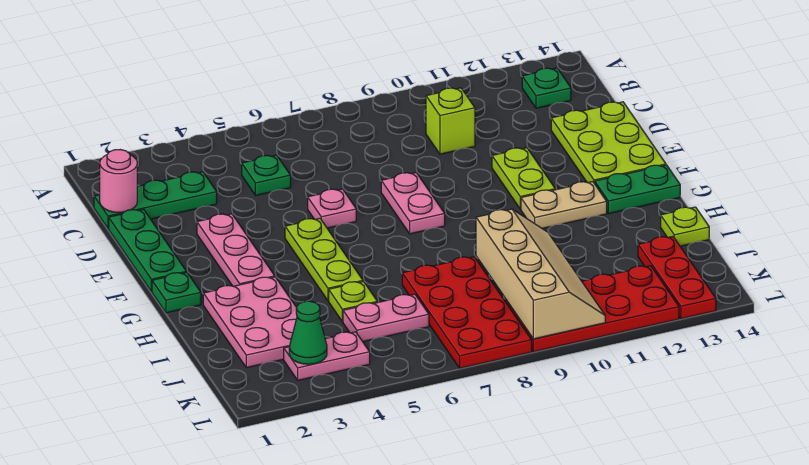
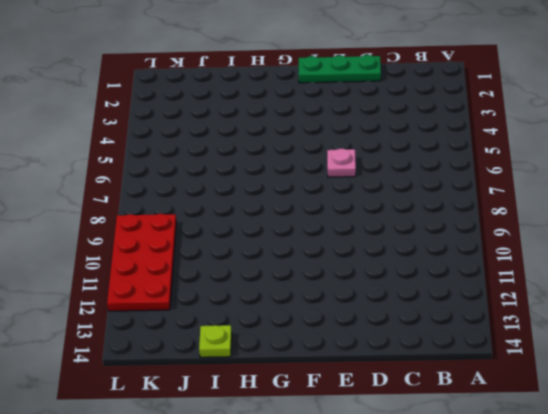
none -> green plate B13 level 1
none -> green plate C1:C3 level 1
none -> green plate C5 level 1

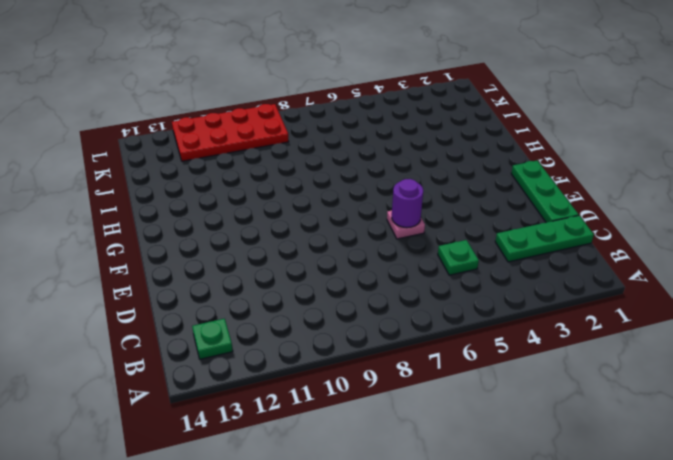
purple round brick E6 level 2 -> none
none -> lime brick C10 level 1
none -> lime plate D13:F14 level 1
none -> pink plate E3:G3 level 1

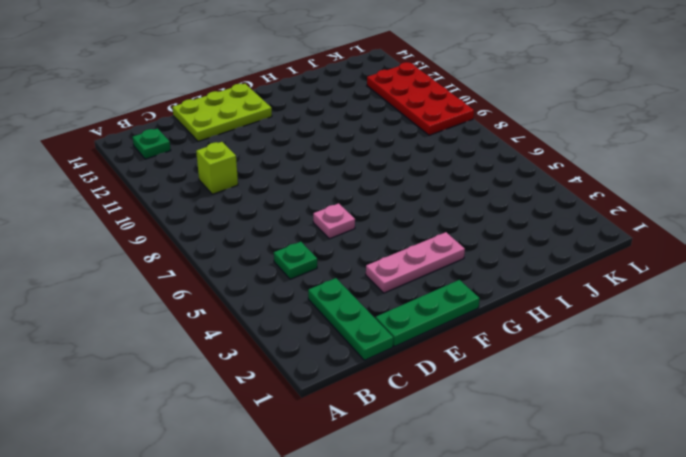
none -> pink plate E8:F8 level 1
none -> lime plate E11:F11 level 1
none -> lime plate F5:H5 level 1

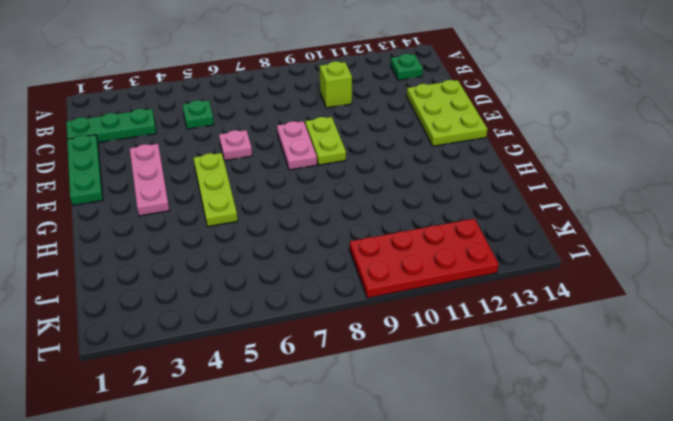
lime plate E9:F9 level 1 -> lime plate E11:F11 level 1
none -> green plate G1 level 1
none -> tan plate G11:G12 level 1
none -> green plate G13:G14 level 1

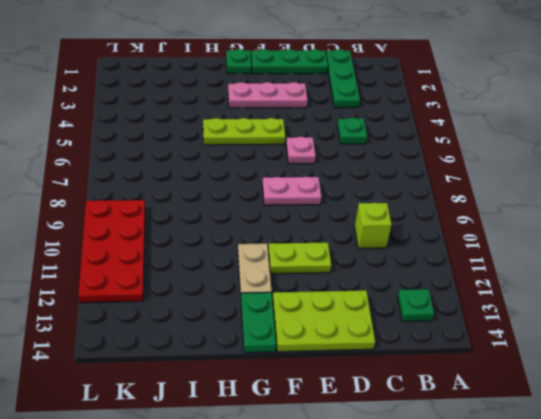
none -> pink plate H2:J3 level 1
none -> lime plate I5 level 1
none -> red plate I7:L8 level 1

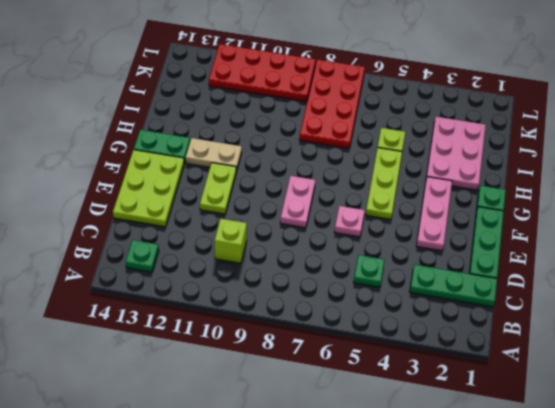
none -> lime plate I14 level 1
none -> pink plate J5:J6 level 1
none -> red plate J13:L13 level 1

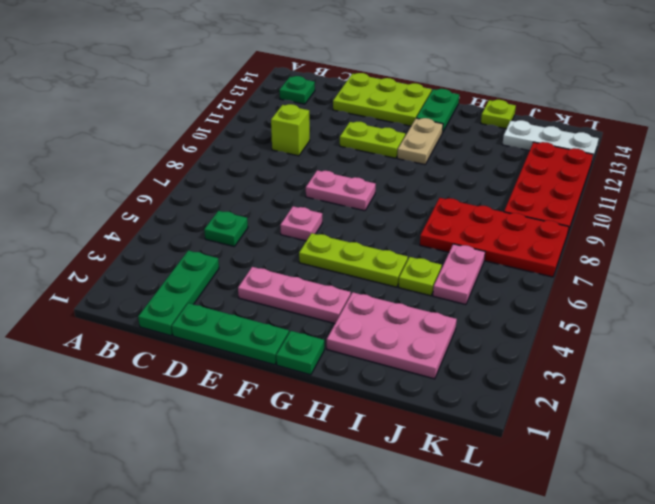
white plate J13:L13 level 1 -> red plate J13:L13 level 1
none -> pink plate K3:K4 level 1
none -> pink round brick C1 level 2
none -> tan slope I9:L10 level 2 top 9

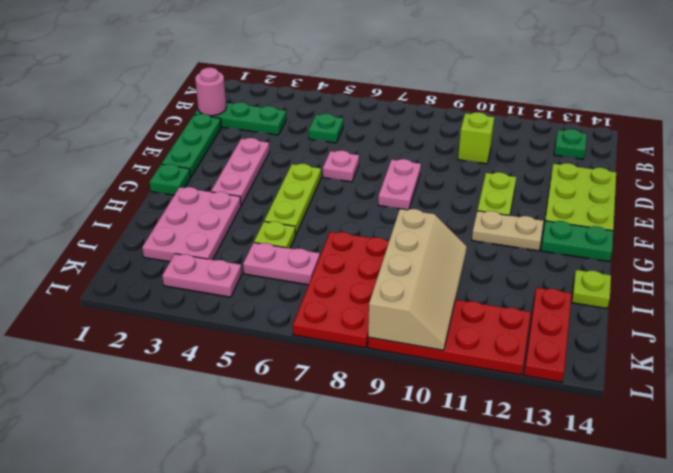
none -> green cone K3 level 2

